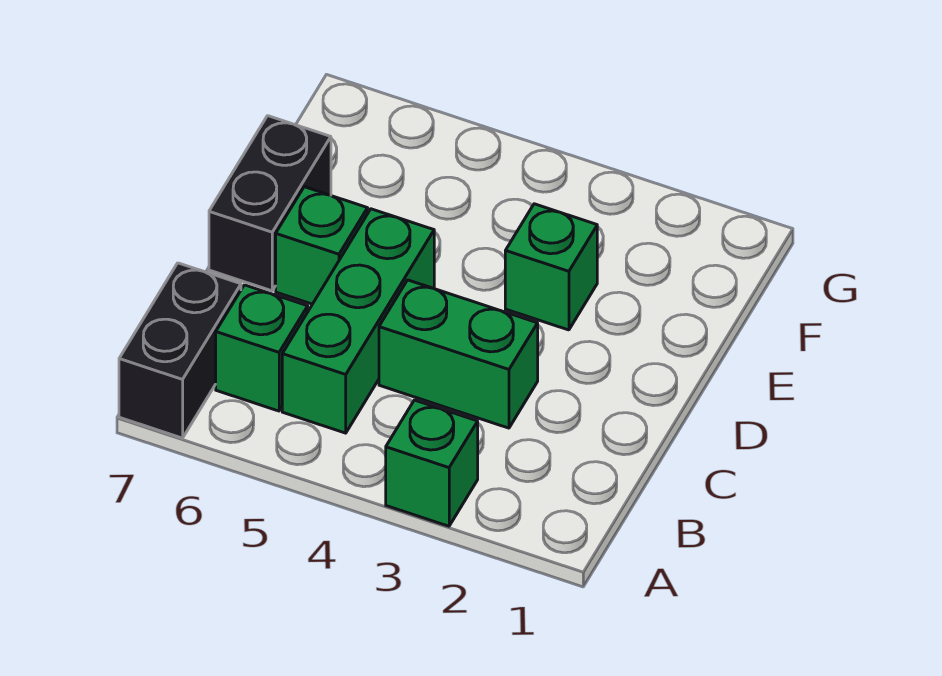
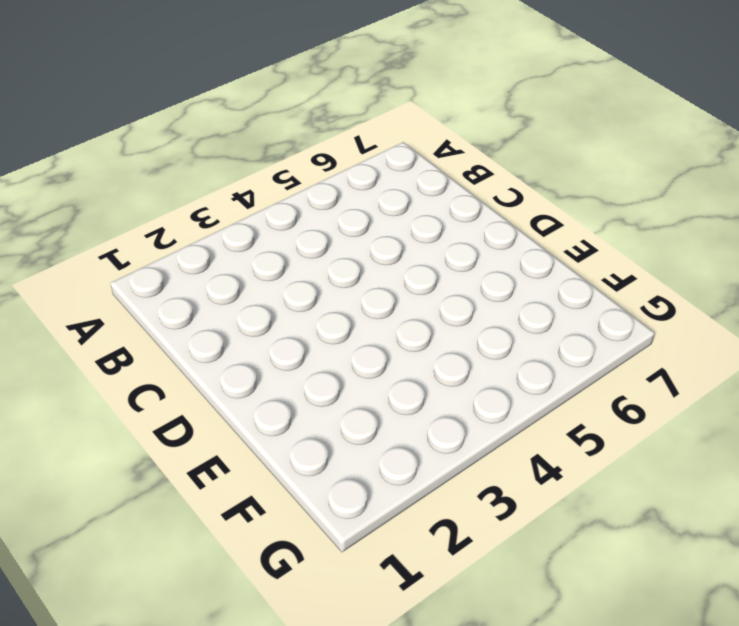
none -> green brick A3 level 1
none -> black brick A7:B7 level 1

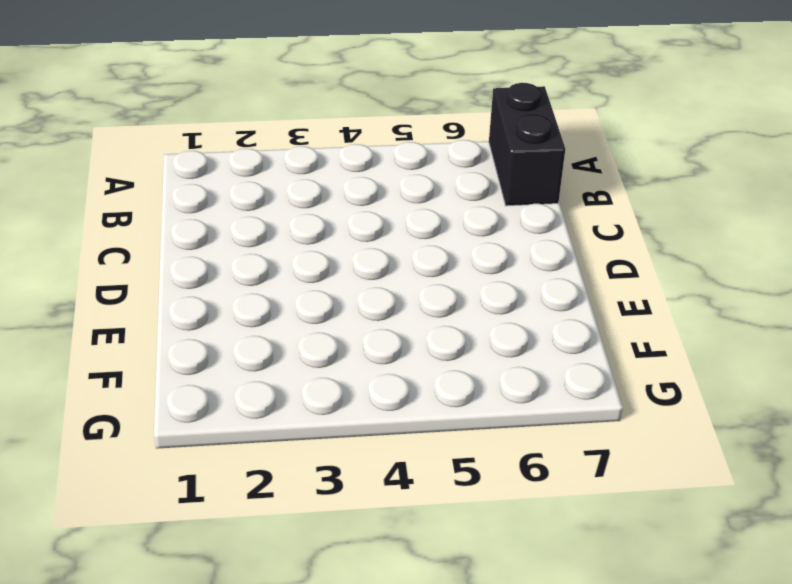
none -> green brick A3 level 1
none -> green brick B5:D5 level 1

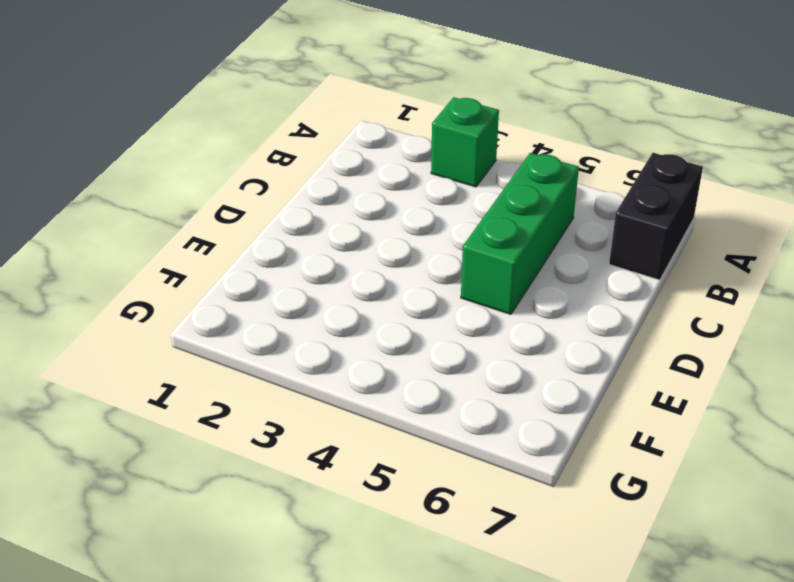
none -> green brick B6 level 1
none -> green brick C3:C4 level 1

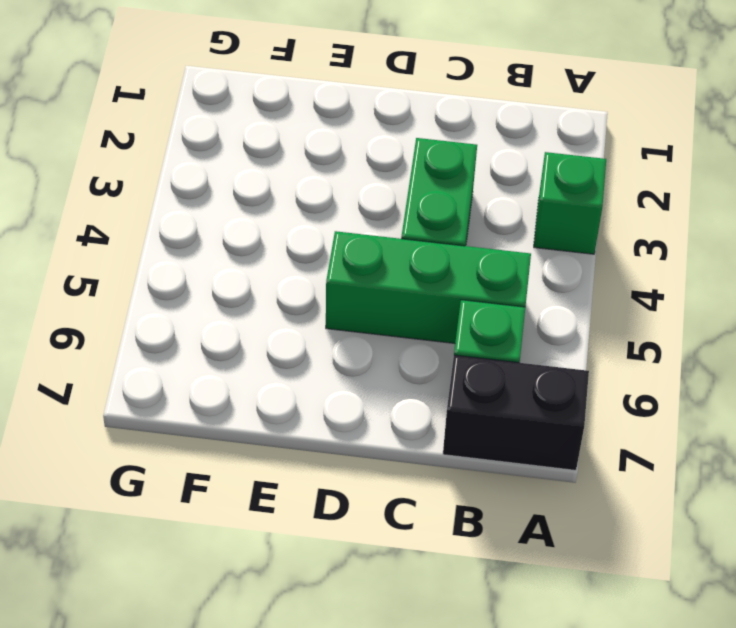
none -> green brick D6 level 1
none -> black brick D7:E7 level 1

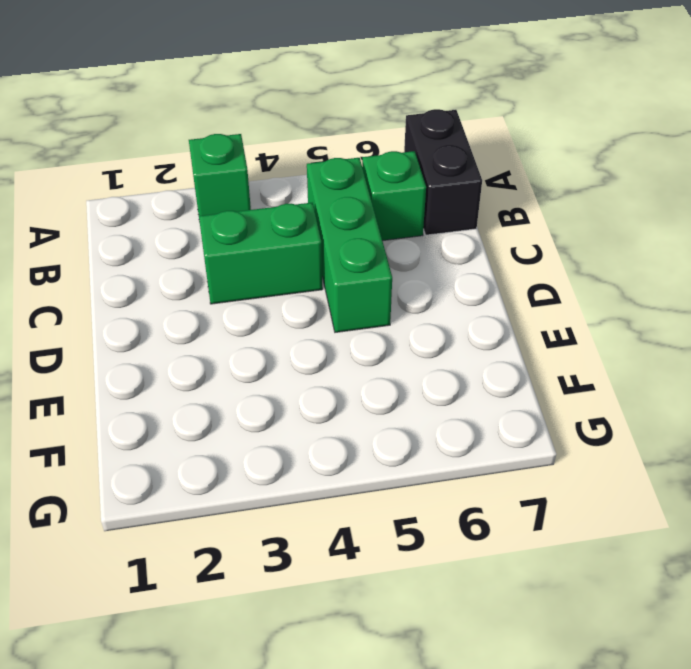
none -> green brick D6 level 1
none -> black brick D7:E7 level 1

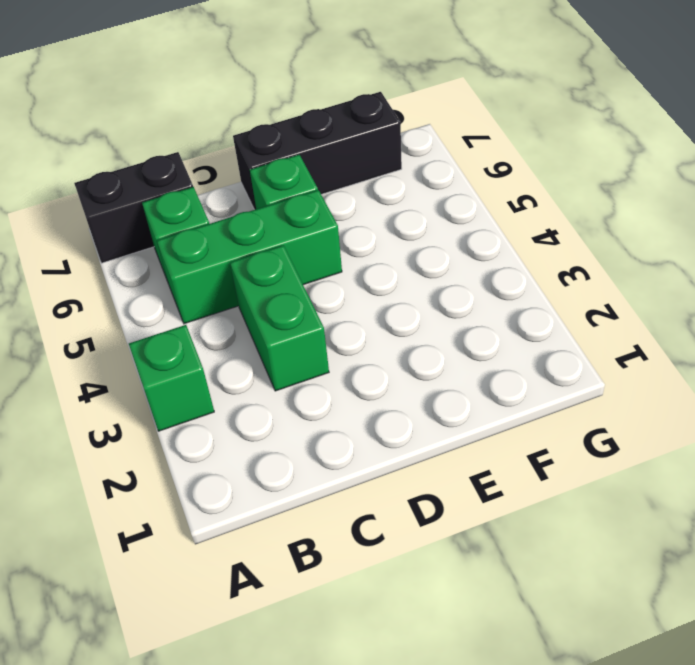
black brick D7:F7 level 1 -> black brick D7:E7 level 1
none -> green brick E3 level 1

